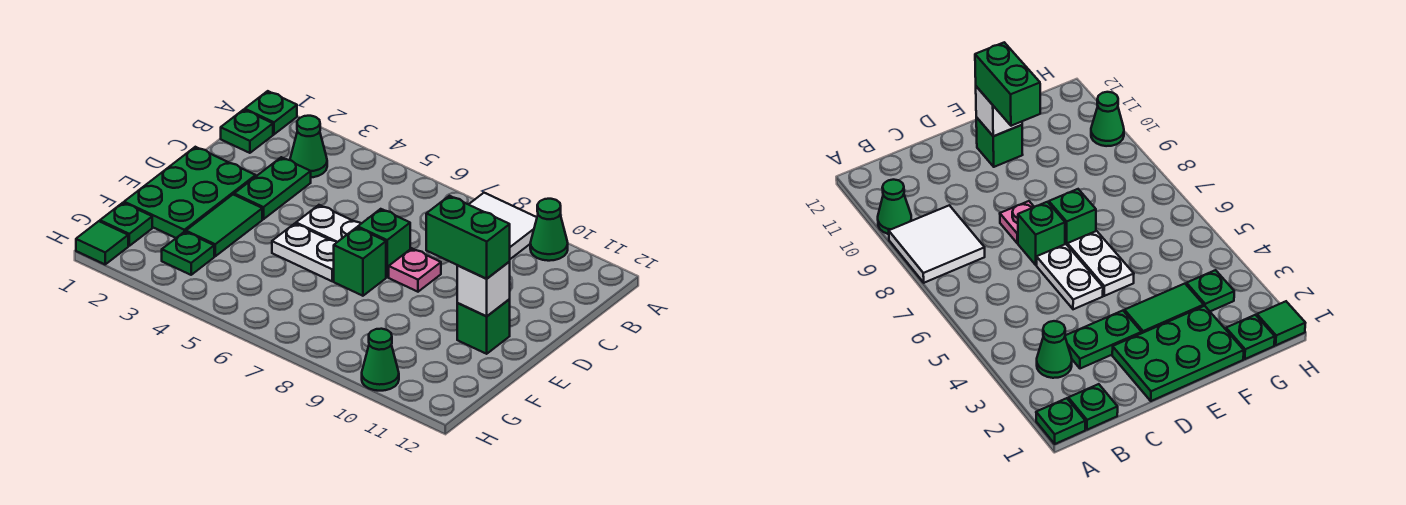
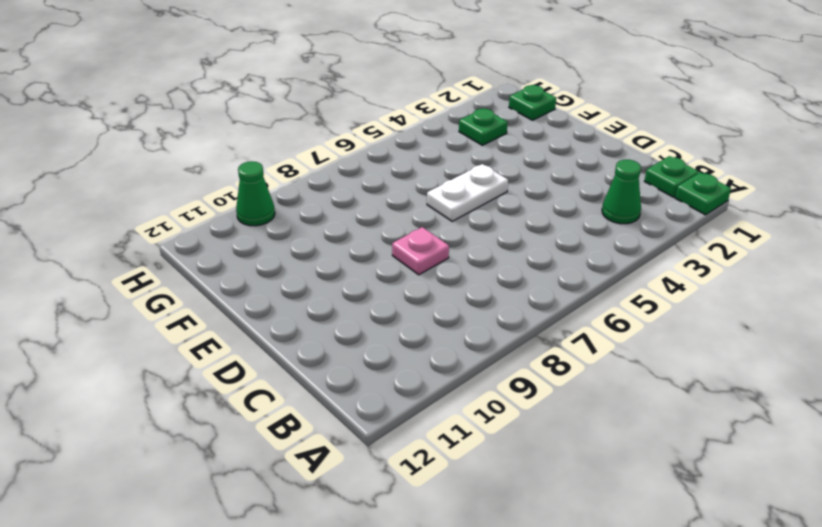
none -> white tile A8:B9 level 1
none -> green cone A10 level 1
none -> green plate C3:D3 level 1

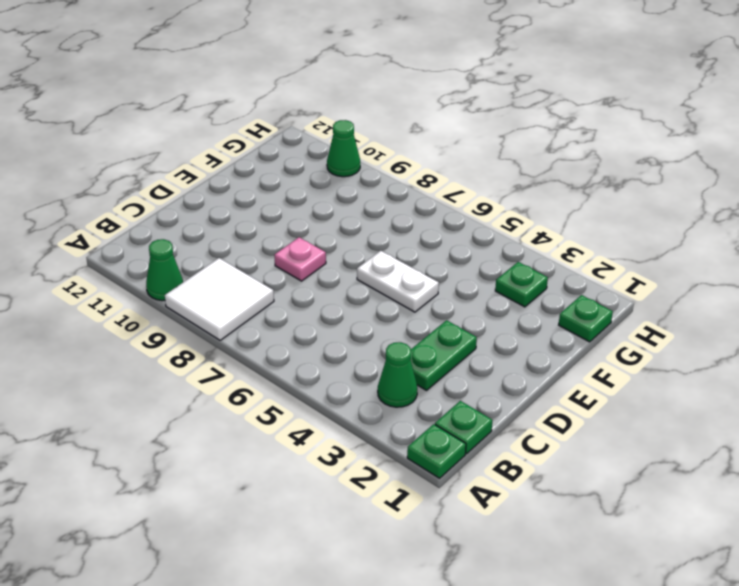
none -> green plate D1:F2 level 1
none -> white plate D5:D6 level 1
none -> green brick D7 level 1

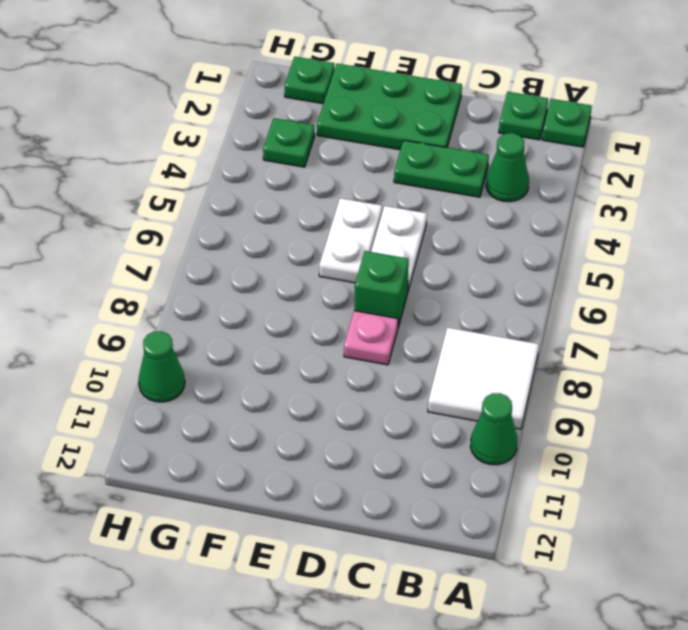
none -> green tile E3:F3 level 1
none -> green brick E7 level 1
none -> green brick E11 level 1

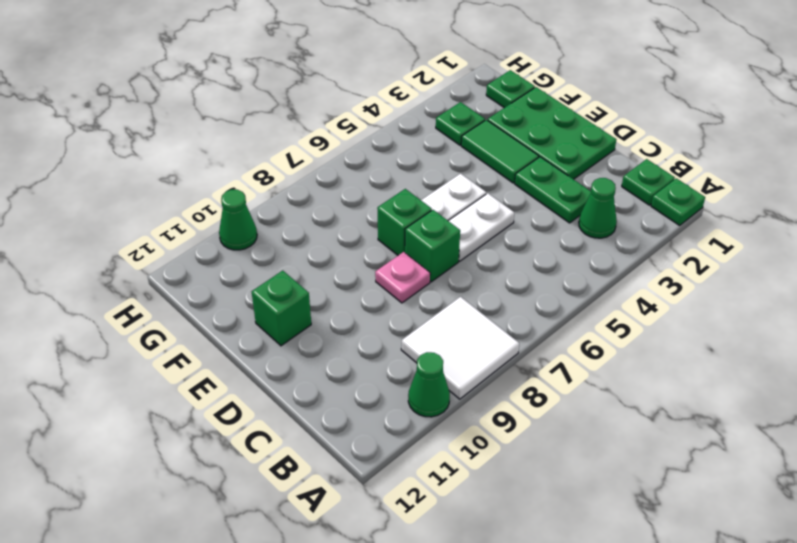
none -> green tile H1 level 1
none -> white brick E11 level 2
none -> green brick E10:E11 level 3

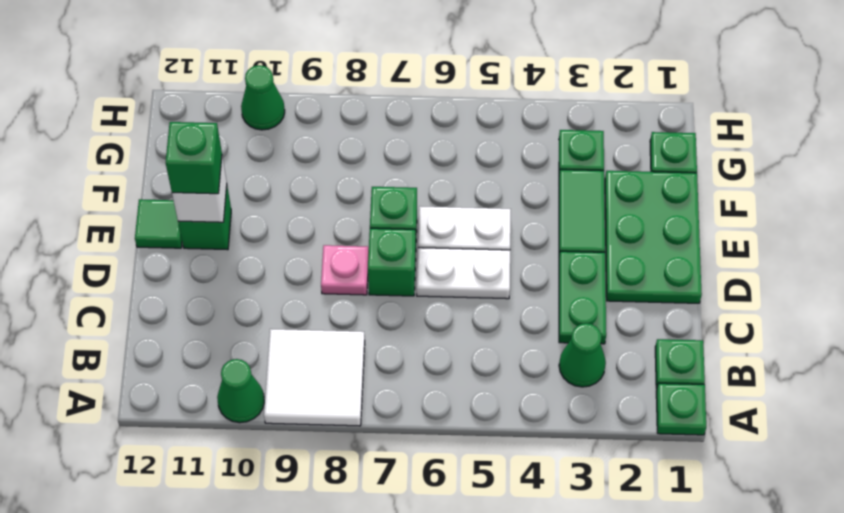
green brick E11 level 3 -> green brick E10:E11 level 3
green tile E12 level 1 -> green tile H1 level 1

